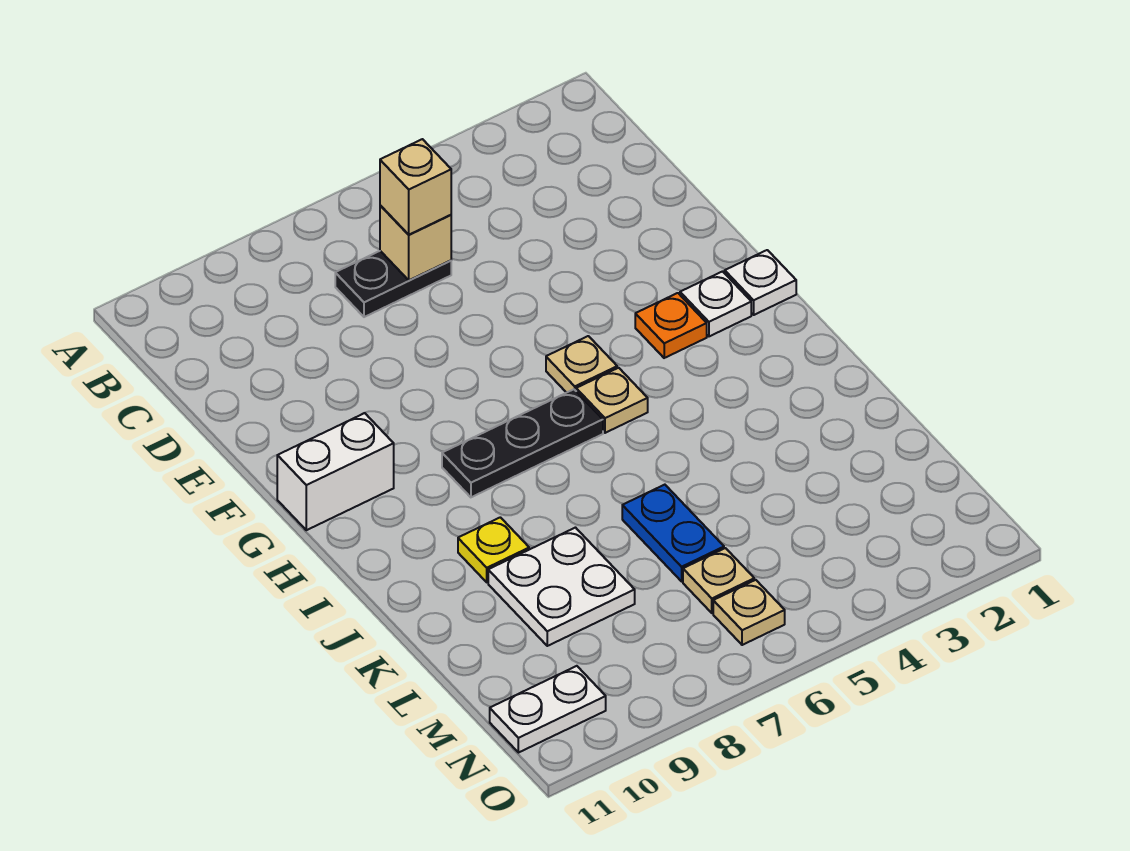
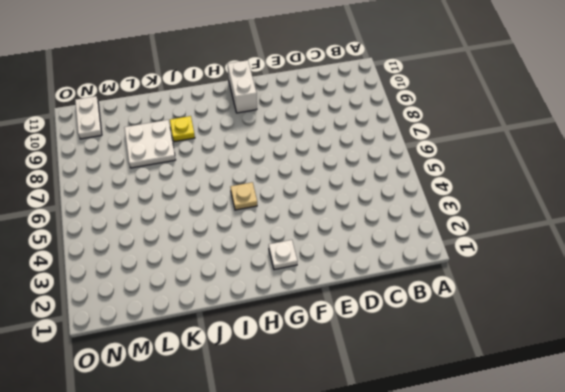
none -> black plate C6:C7 level 1
none -> white plate G1 level 1
none -> orange plate G3 level 1

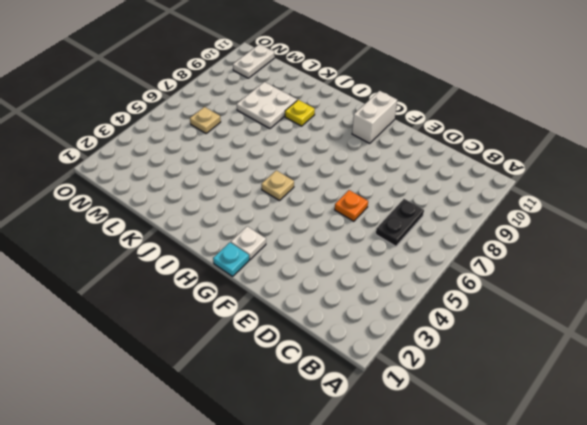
orange plate E6 level 1 -> orange plate G3 level 1
cyan plate G1 level 1 -> white plate G1 level 1
none -> tan plate G5 level 1
none -> black plate H6:H8 level 1
none -> blue plate K6:L6 level 1

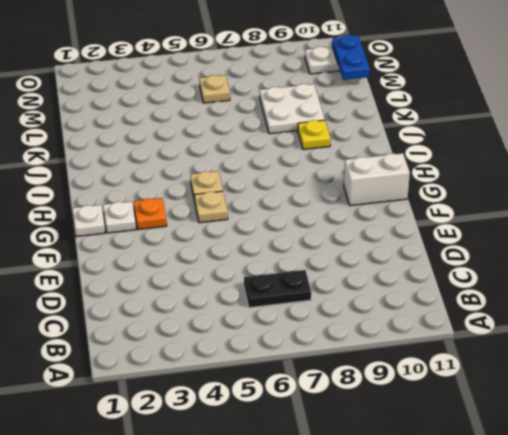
blue plate M11:N11 level 2 -> blue plate K6:L6 level 1
none -> black plate H6:H8 level 1
none -> tan plate N6 level 1
none -> tan brick C6 level 2

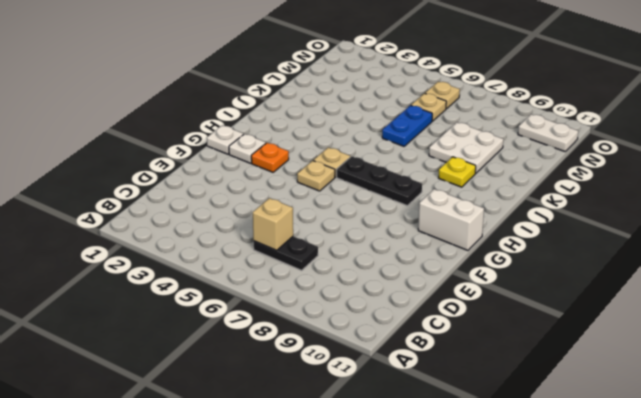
none -> tan brick C6 level 3

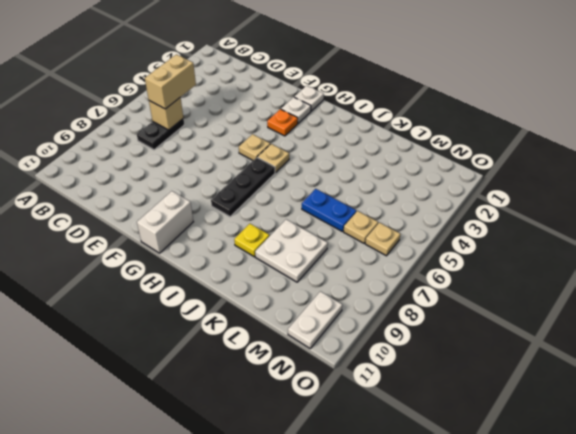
tan brick C5:C6 level 3 -> tan brick C6 level 3

